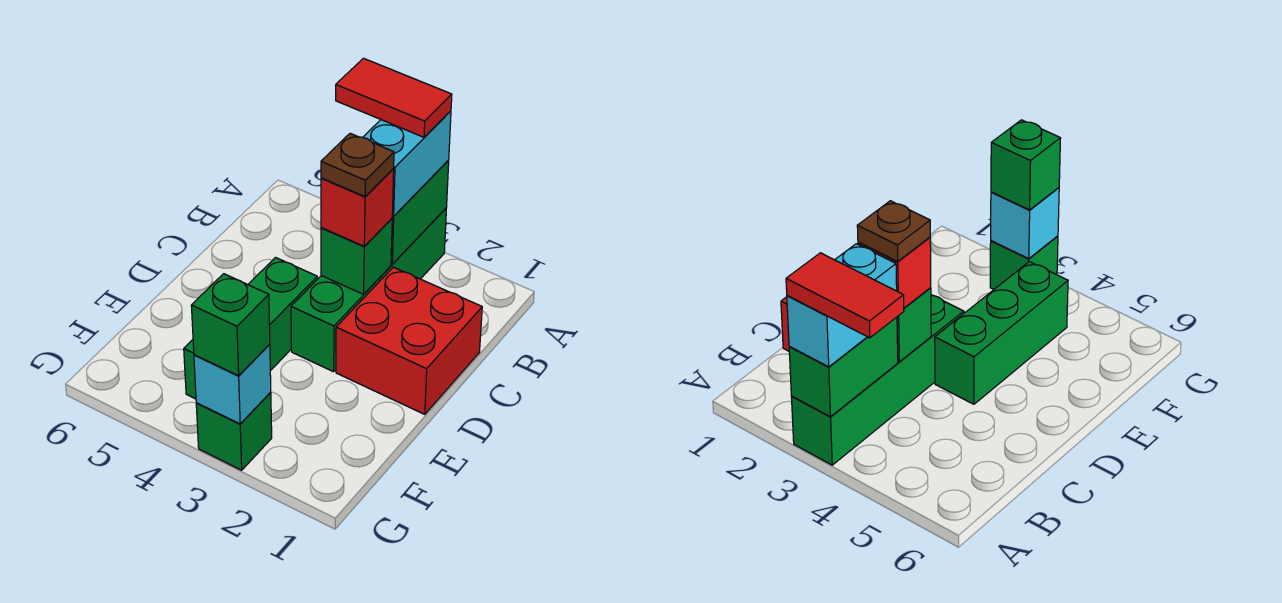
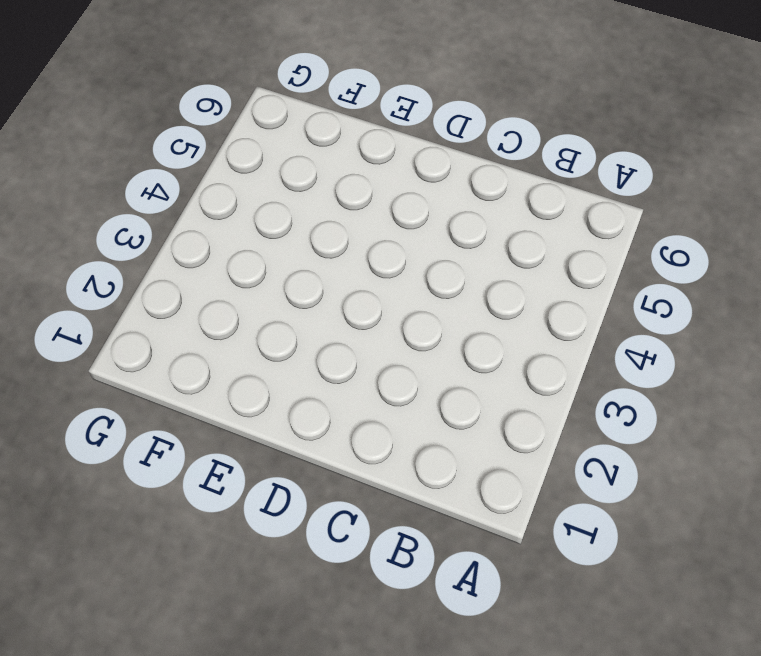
none -> green brick A3:D3 level 1
none -> red brick C1:D2 level 1
none -> green brick D4:F4 level 1

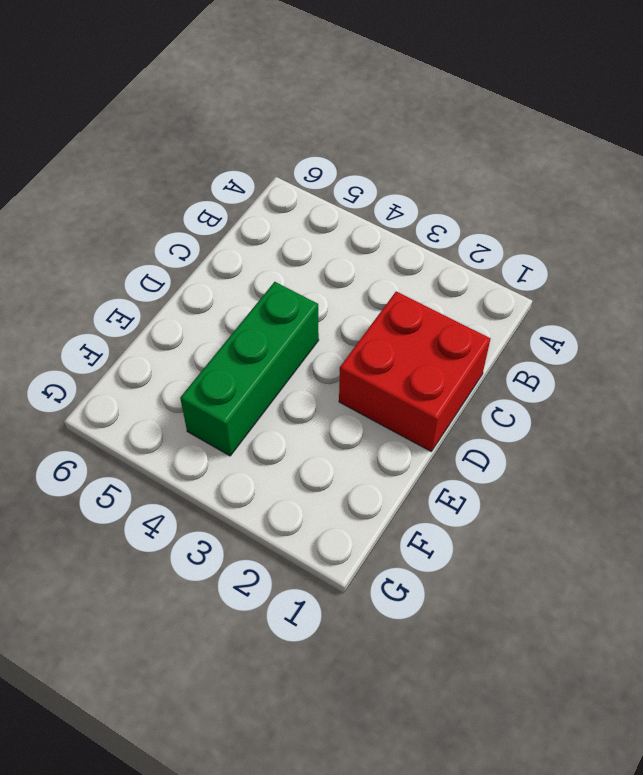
none -> green brick A3:D3 level 1
none -> green brick G3 level 1
none -> green brick A3:B3 level 2

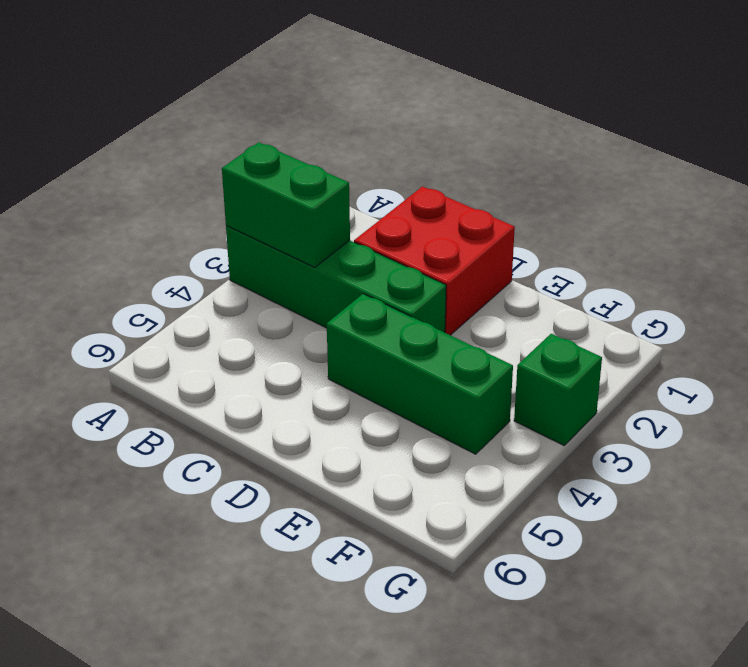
none -> green brick C3 level 2
none -> cyan brick G3 level 2
none -> cyan brick A3:B3 level 3

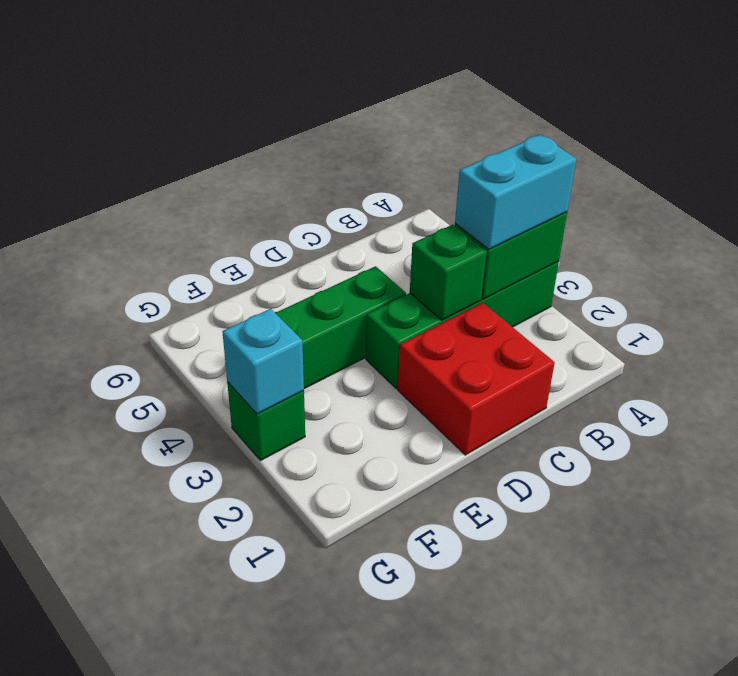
none -> red brick C3 level 3
none -> green brick G3 level 3
none -> red tile A3:A4 level 4

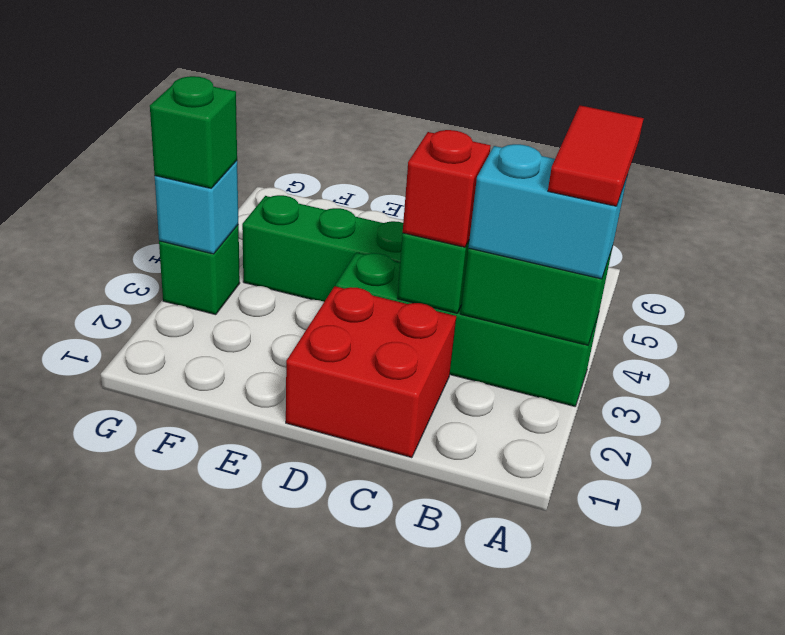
none -> brown plate C3 level 4

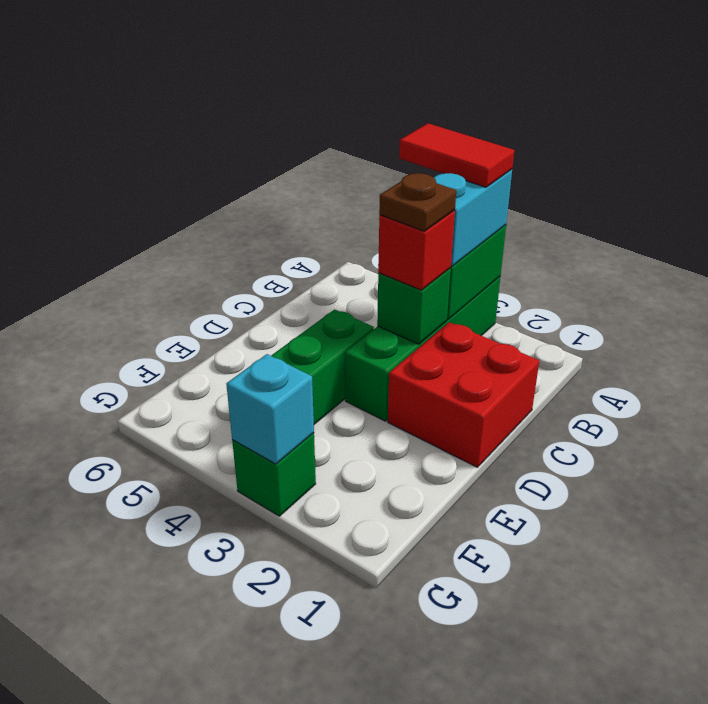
none -> green brick G3 level 3

